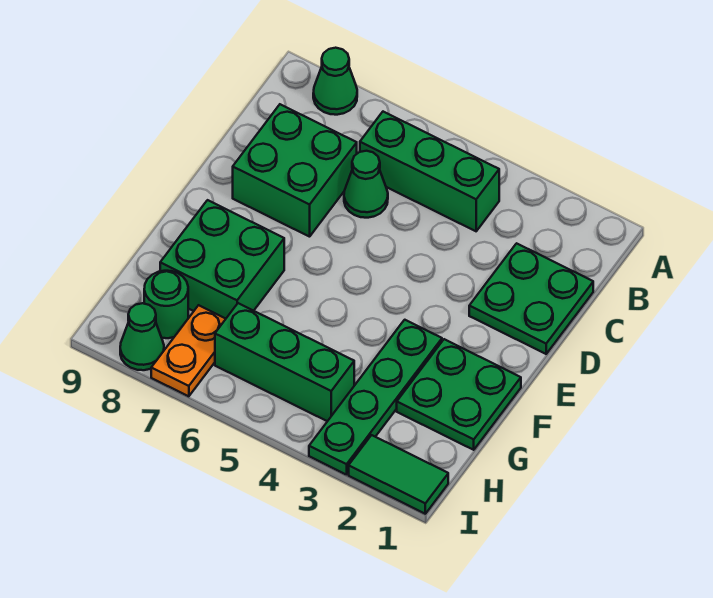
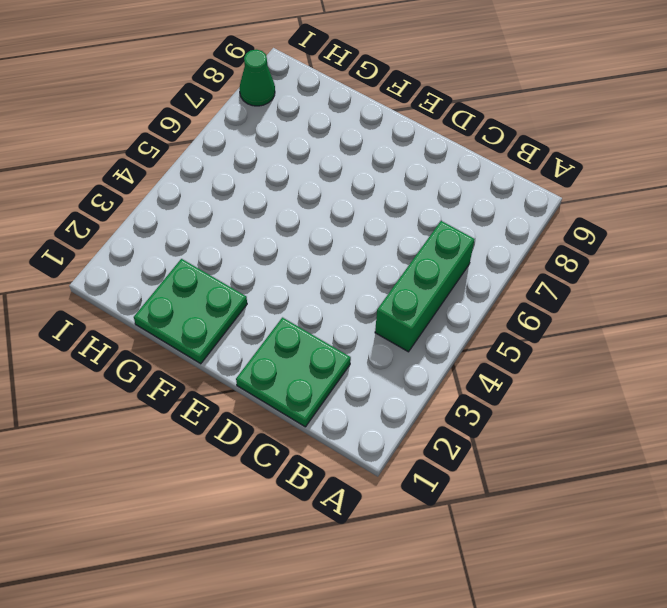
none -> green cone A8 level 1
none -> green cone C6 level 1
none -> green brick C7:D8 level 1

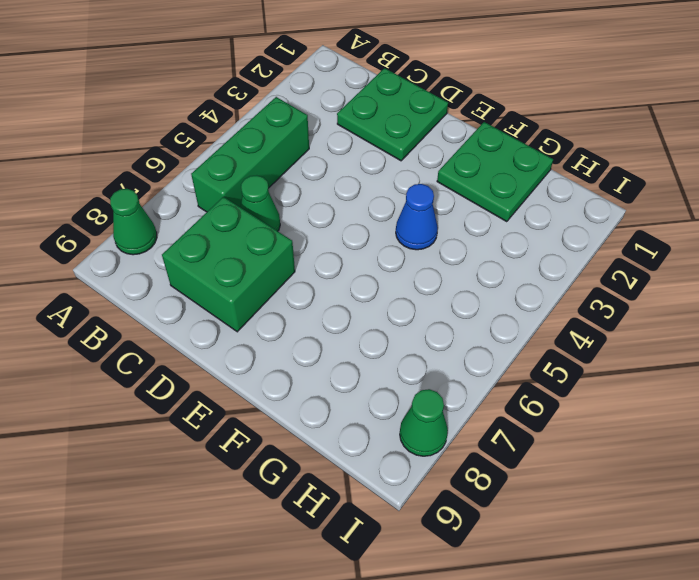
blue cone F4 level 1 -> none
none -> green plate F3:I3 level 1
none -> green brick F7:G8 level 1
none -> green brick H4:H6 level 1

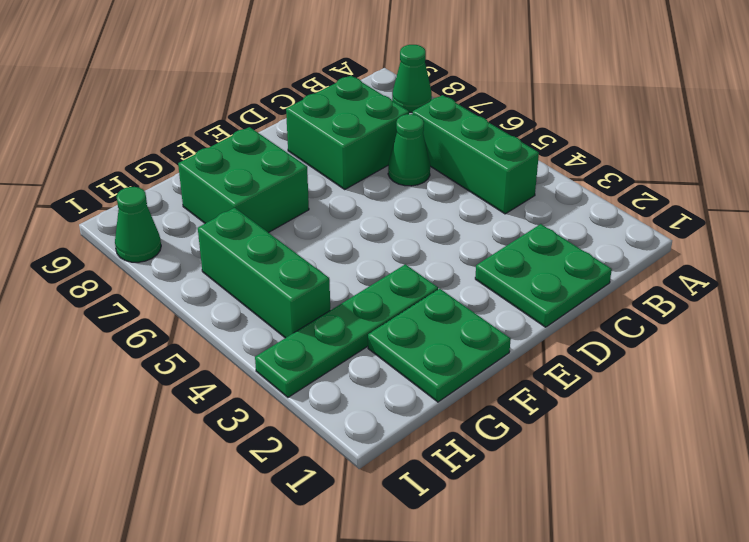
none -> orange plate H7:I7 level 1
none -> green round brick H8 level 1
none -> green tile I1:I2 level 1

